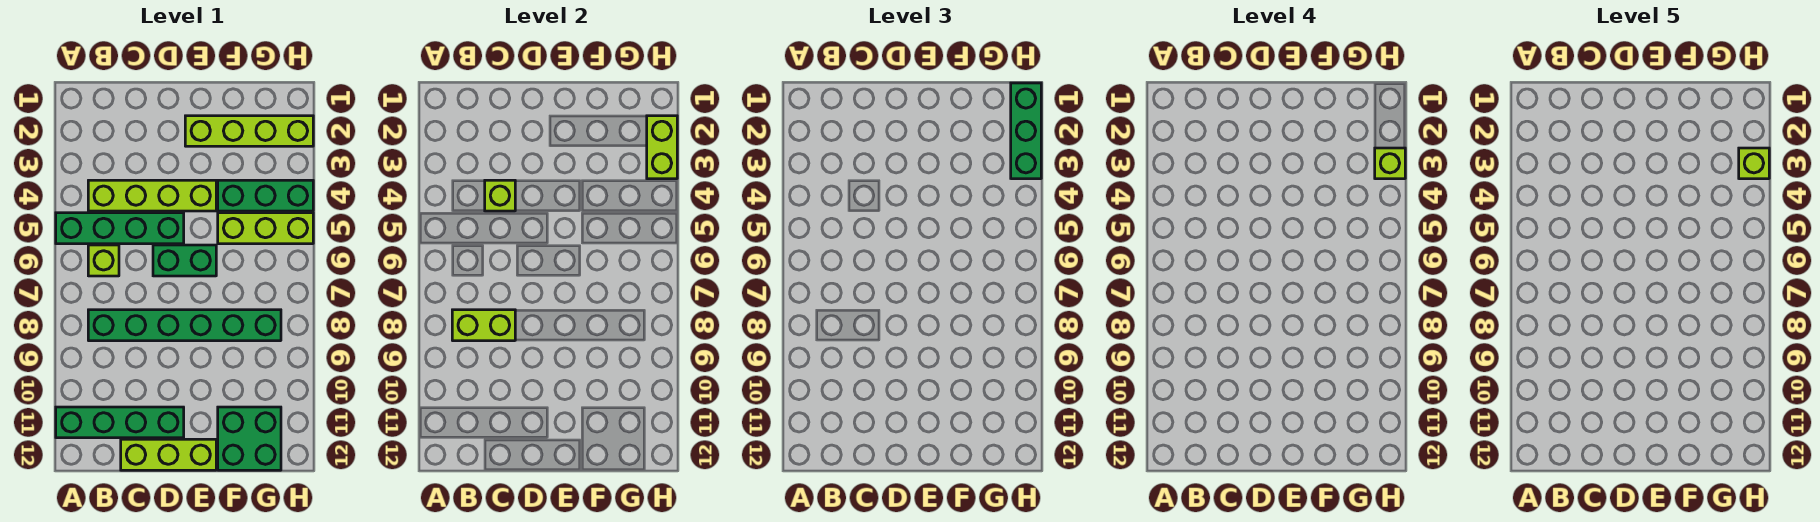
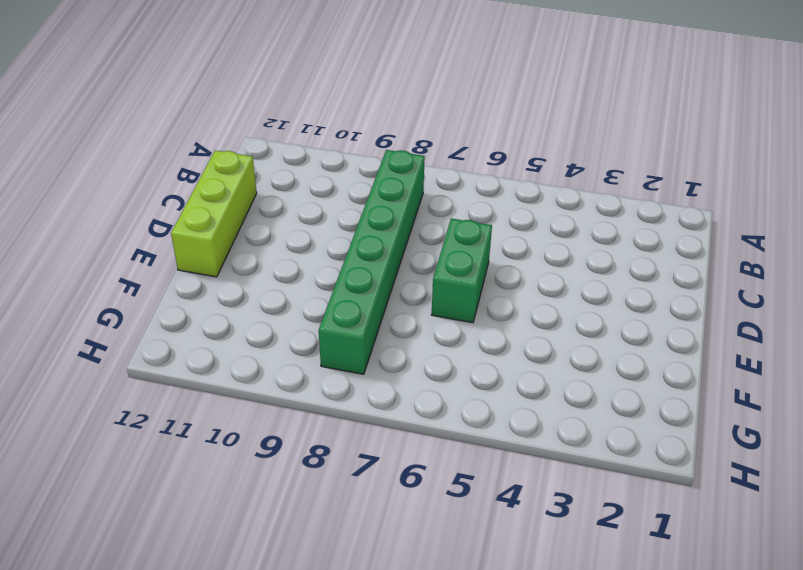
none -> green brick A5:D5 level 1
none -> green brick A11:D11 level 1
none -> lime brick B4:E4 level 1

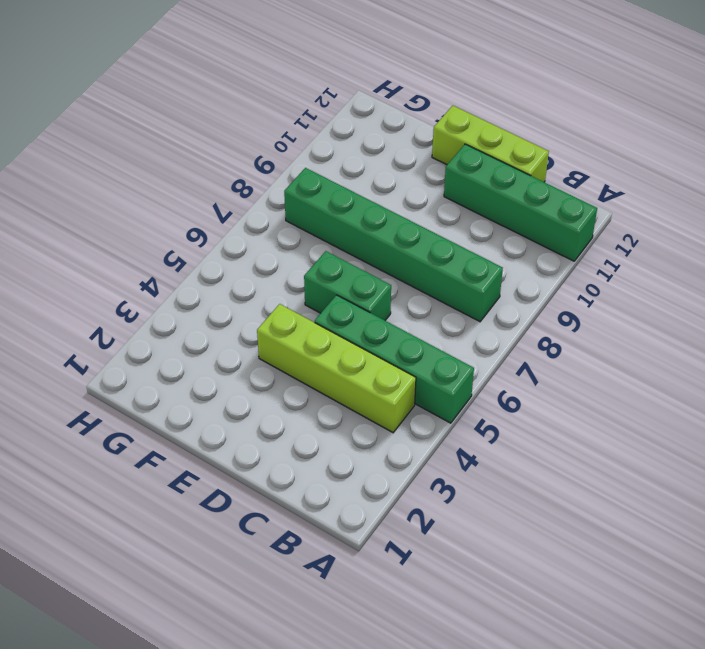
none -> lime brick B6 level 1
none -> lime brick E2:H2 level 1
none -> green brick F4:H4 level 1

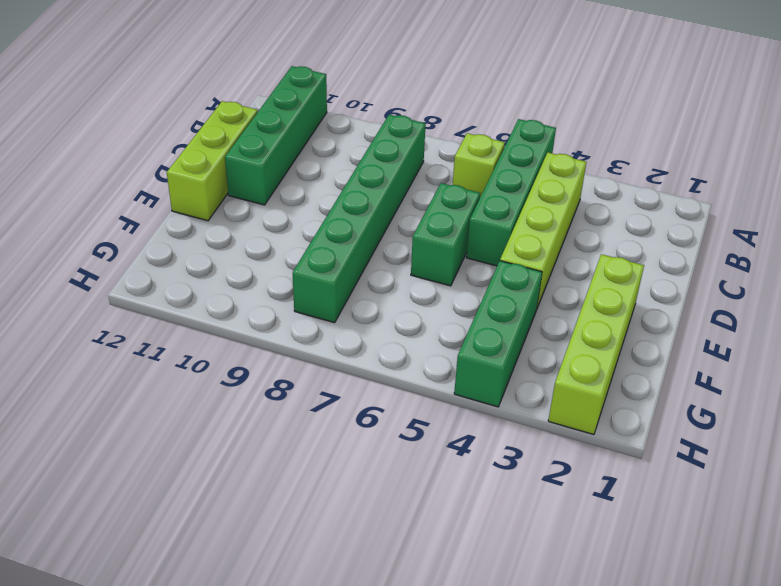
none -> lime brick F5:H5 level 1
none -> green brick F11:G12 level 1
none -> lime brick B8:C8 level 2

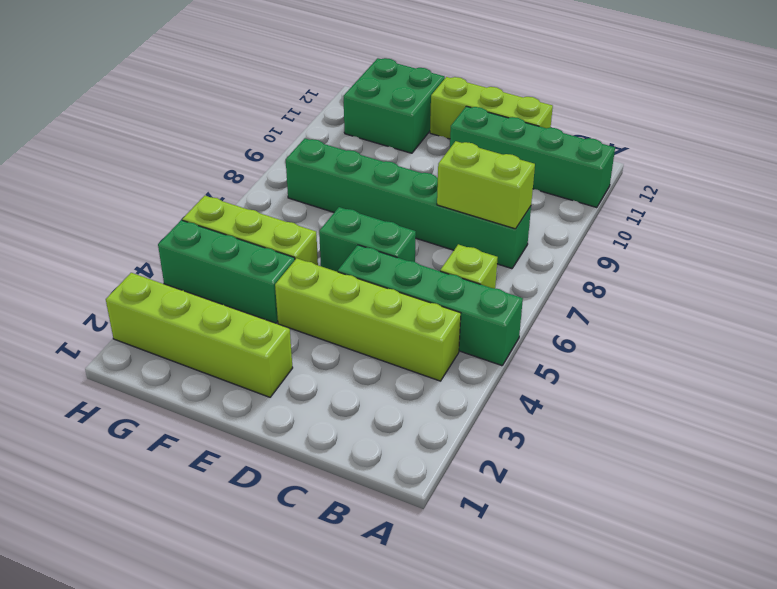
none -> lime brick C4 level 2
none -> lime brick H2:H3 level 2
none -> green brick H1:H3 level 3

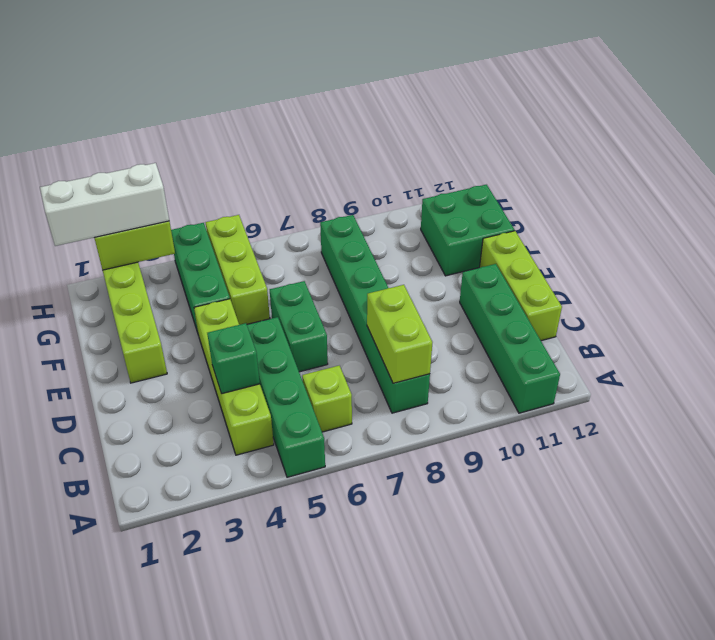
green brick C4 level 2 -> lime brick C4 level 2
white brick H1:H3 level 3 -> green brick H1:H3 level 3
none -> lime brick H3 level 4
none -> lime brick H3 level 5

